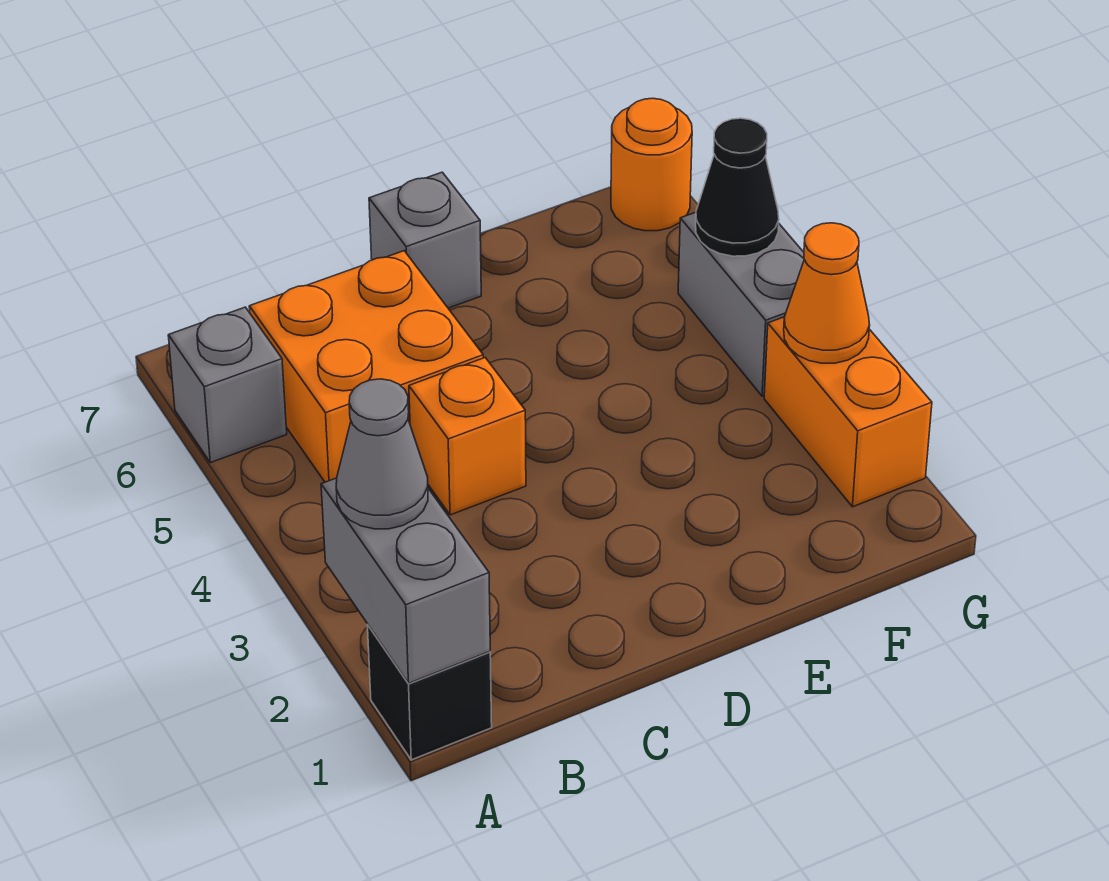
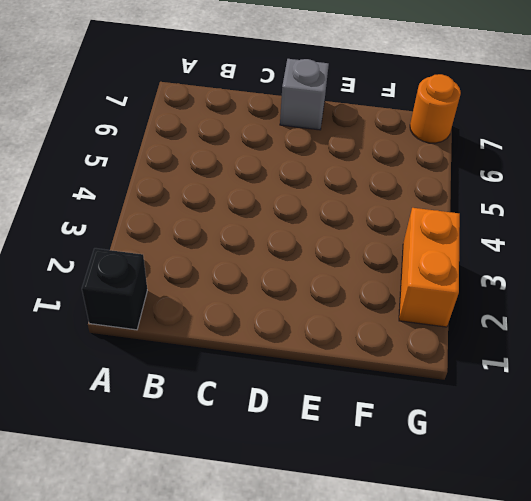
none -> grey brick A6 level 1
none -> orange brick B5:C6 level 1
none -> orange brick C4 level 1

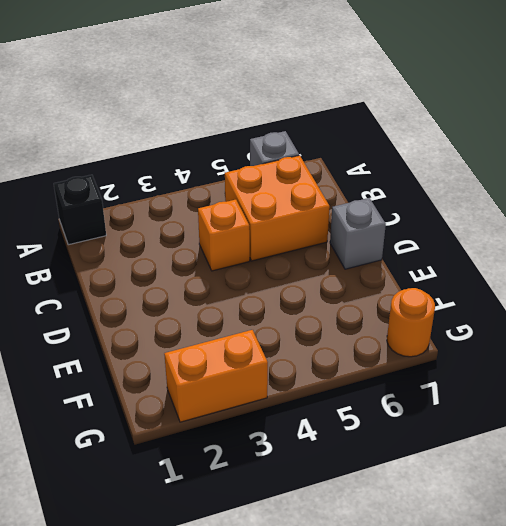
none -> grey brick G4:G5 level 1
none -> grey brick A1:A2 level 2
none -> orange cone G3 level 2

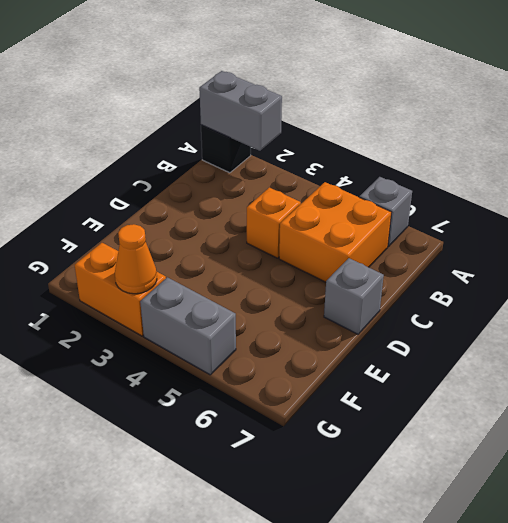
none -> orange round brick G7 level 1
none -> black cone G5 level 2
none -> grey cone A2 level 3

